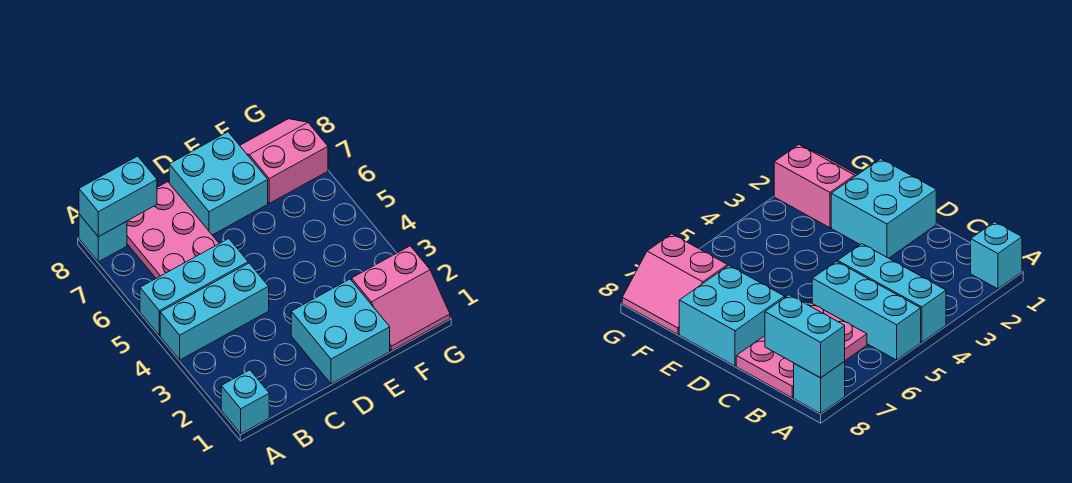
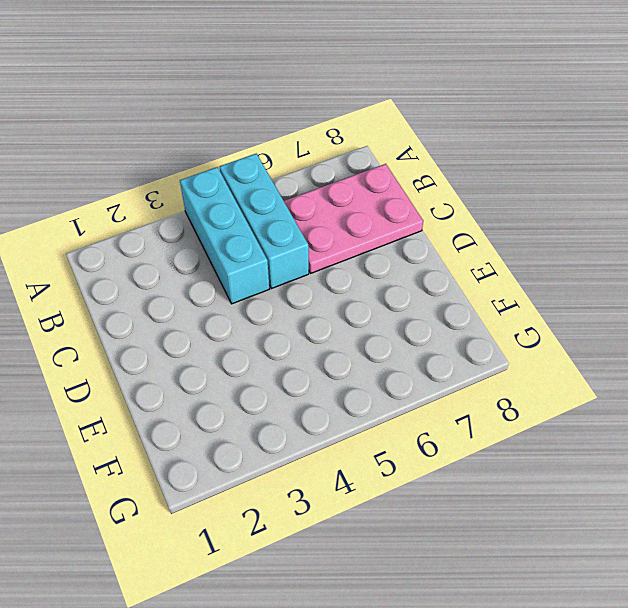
none -> cyan brick A1 level 1
none -> cyan brick A8 level 1

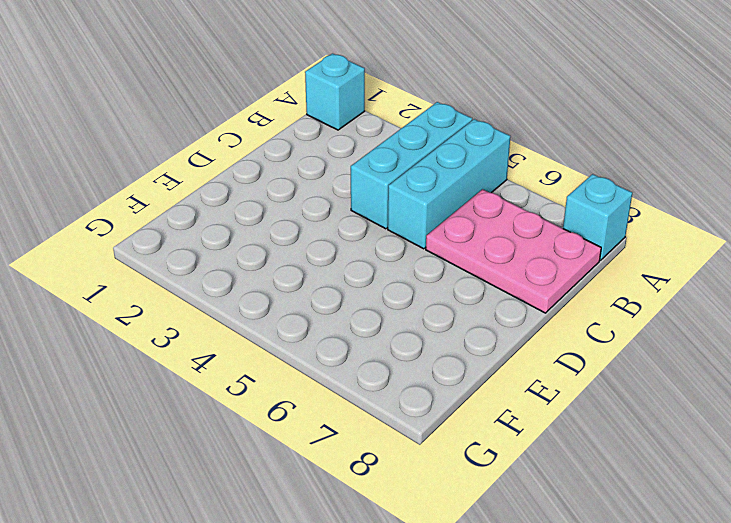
none -> cyan brick D1:E2 level 1
none -> cyan brick D7:E8 level 1

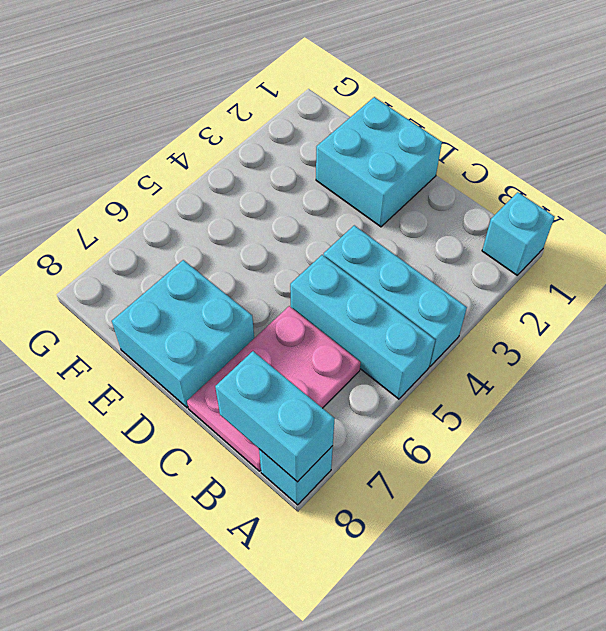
none -> pink slope F1:G2 level 1 top 2
none -> pink slope F7:G8 level 1 top 7

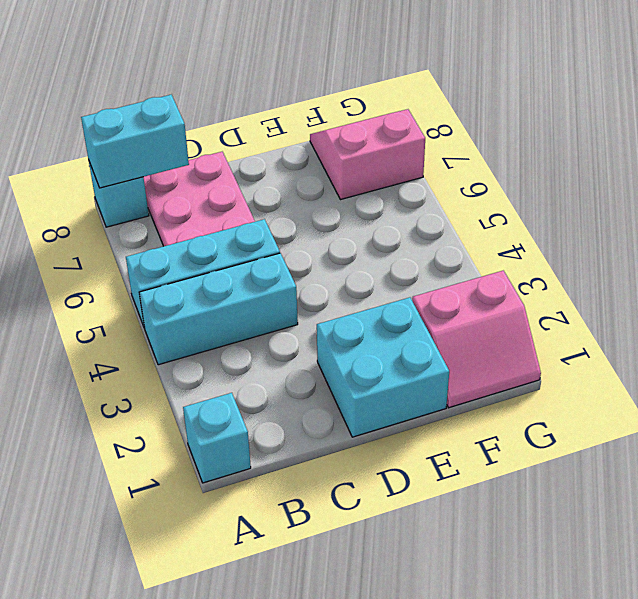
none -> cyan brick D7:E8 level 1

